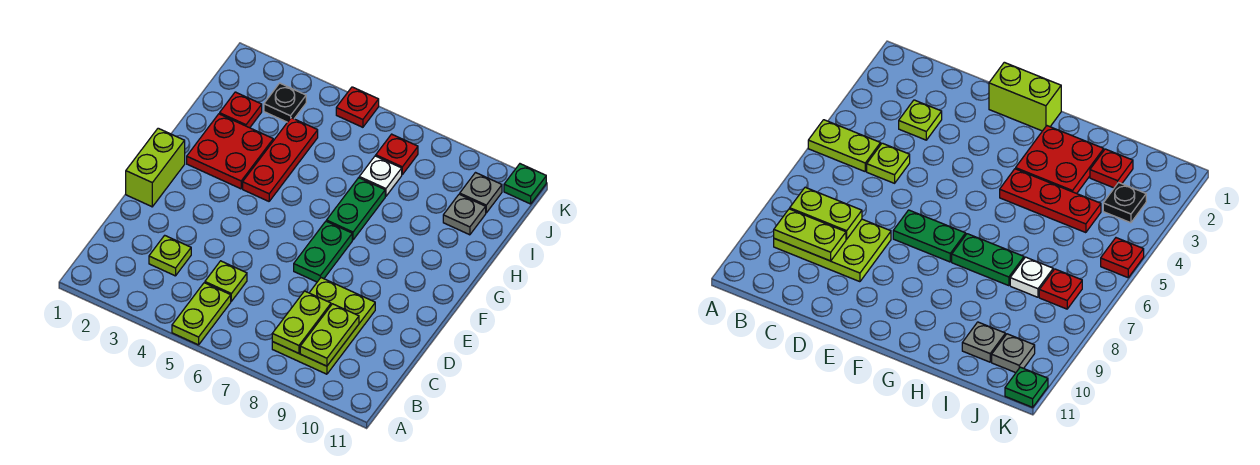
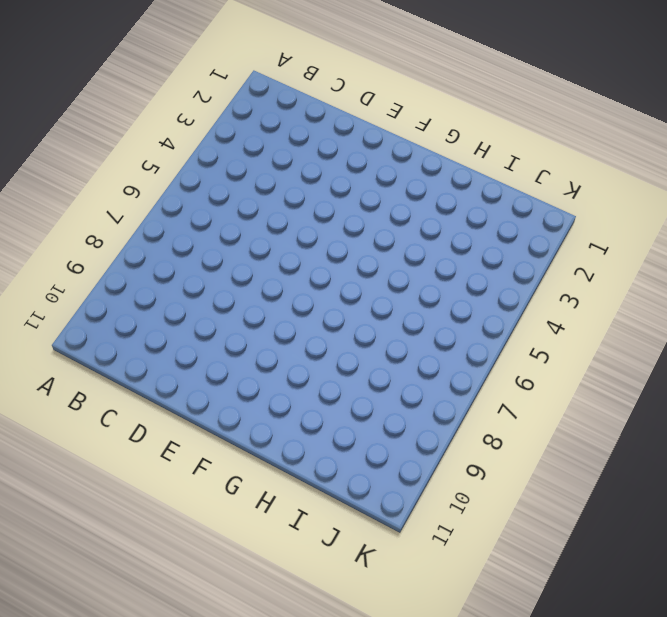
none -> lime plate A5:B5 level 1
none -> lime plate B8:D9 level 1
none -> lime plate C3 level 1

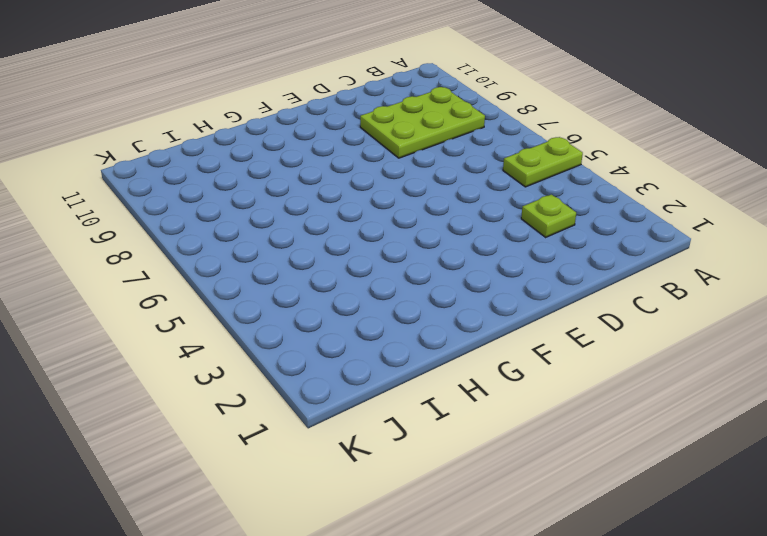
none -> lime plate C5 level 1
none -> lime brick E1:F1 level 1
none -> green plate E7:F7 level 1

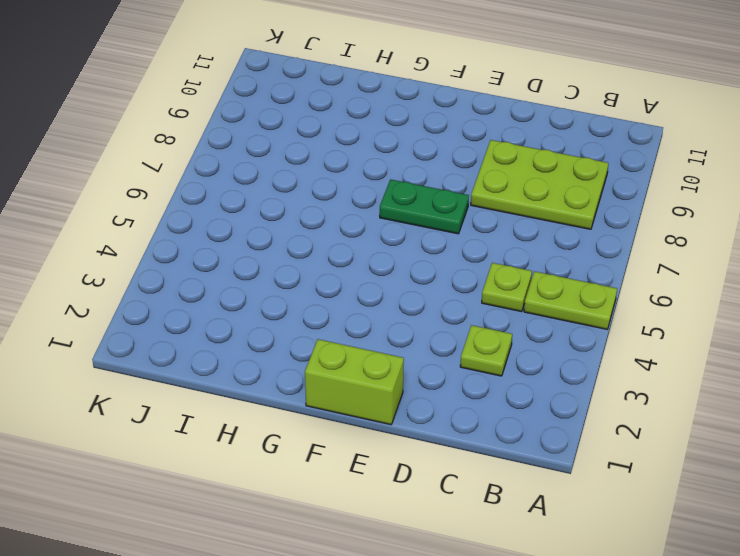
none -> red plate G2:H3 level 1
none -> red plate G4:I4 level 1
none -> green plate G7:H7 level 1

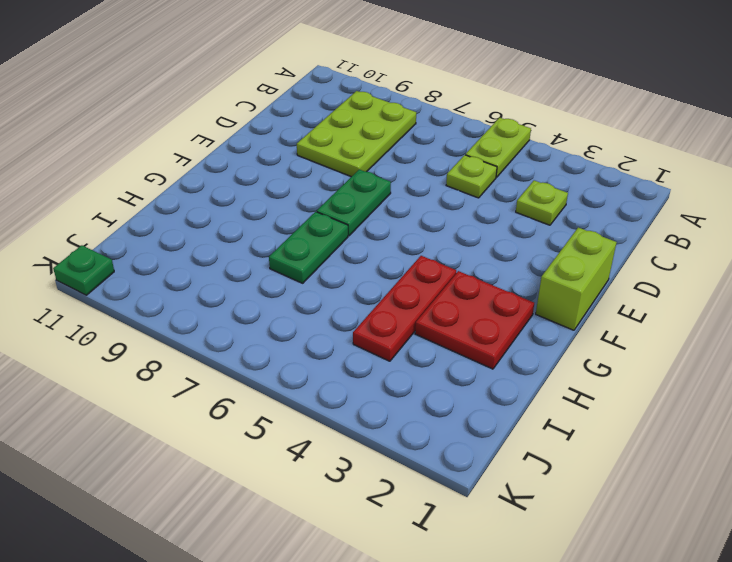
none -> red plate I2 level 1
none -> white plate I7 level 1
none -> grey plate I10 level 1

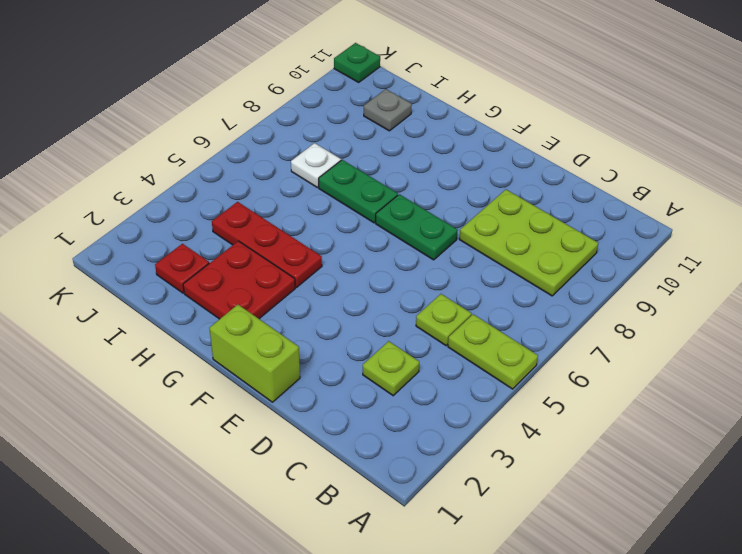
none -> black plate J3 level 1
none -> red plate J7 level 1
none -> grey plate J10 level 1

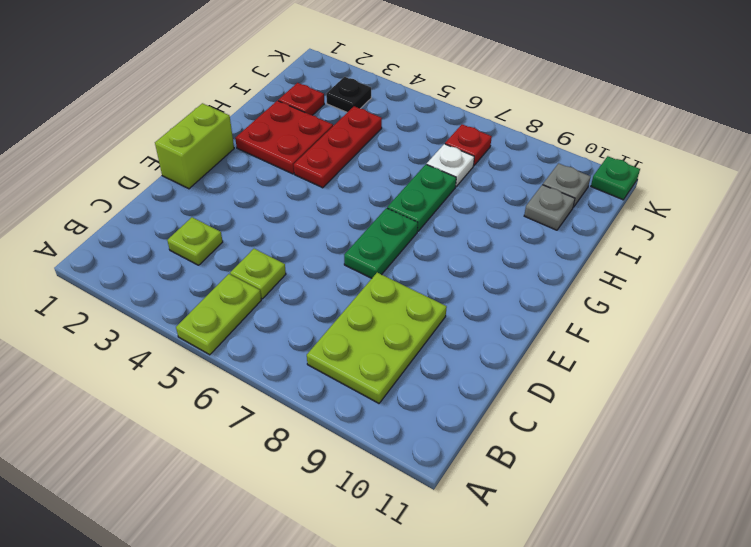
none -> red plate K5 level 1
none -> lime plate B8:C8 level 2
none -> lime plate B9:C9 level 2

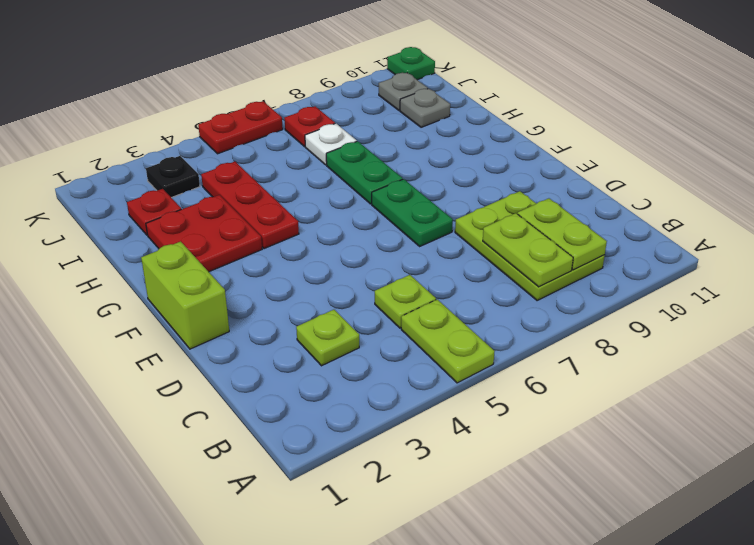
red plate K5:K6 level 1 -> red plate K5 level 1

